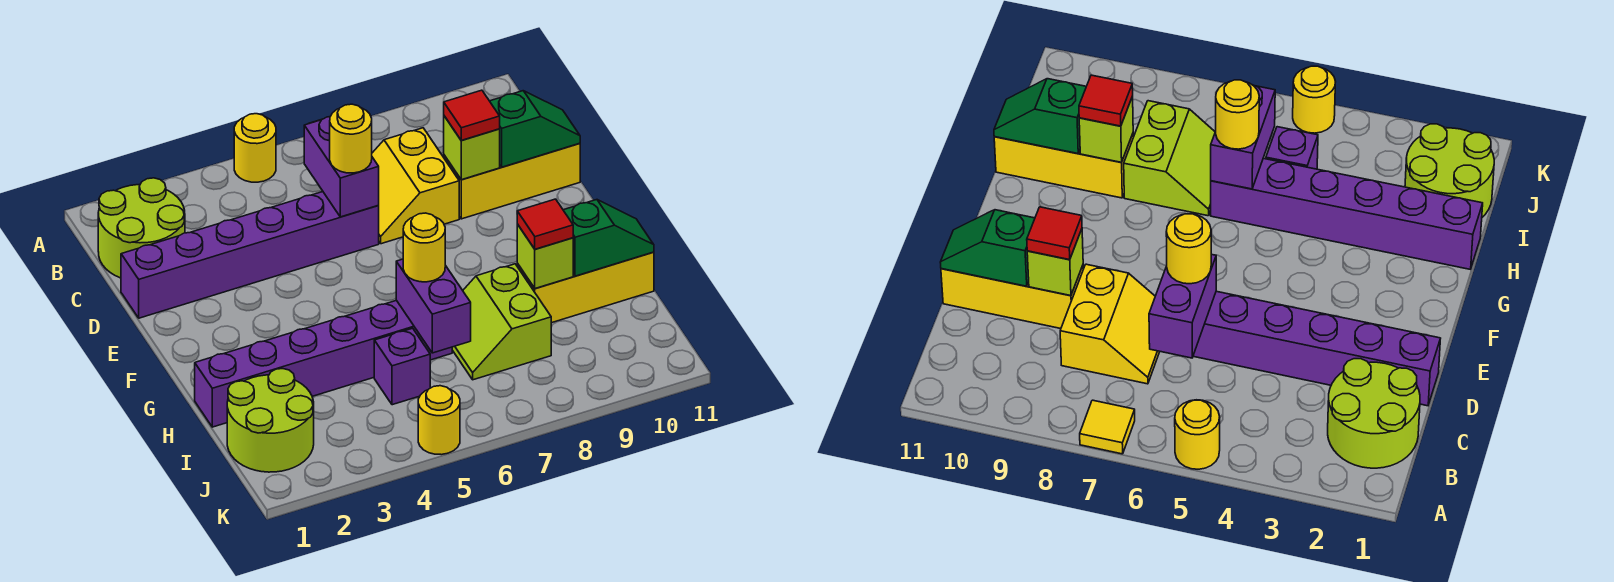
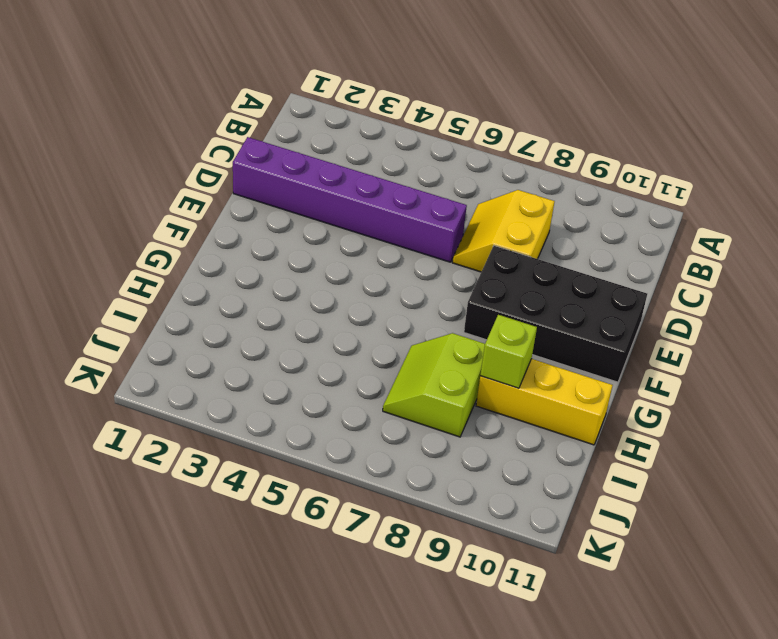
black brick E8:F11 level 1 -> none
none -> yellow round brick A5 level 1
none -> yellow tile A7 level 1
none -> lime round brick B1:C2 level 1

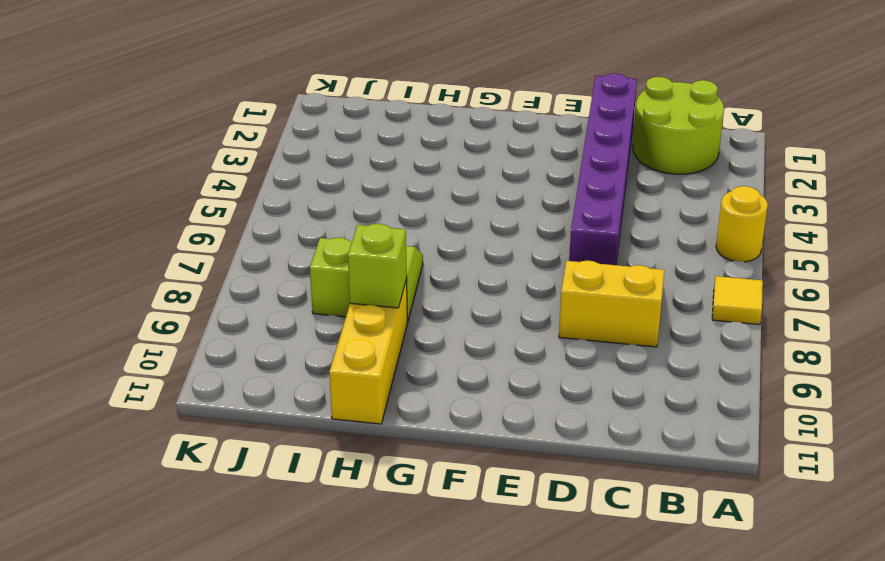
none -> yellow brick D9:D11 level 1
none -> purple brick H1:H6 level 1
none -> lime round brick I1:J2 level 1

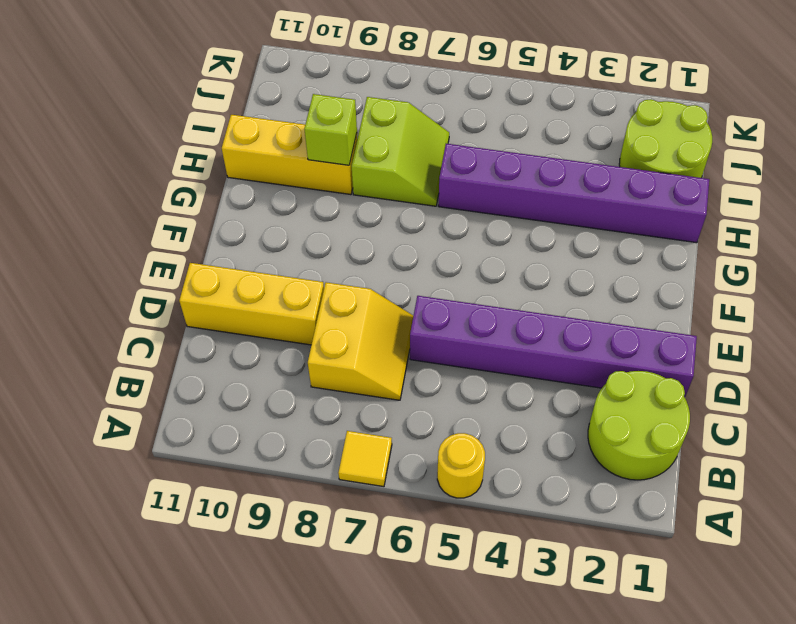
none -> purple brick I5 level 1
none -> yellow round brick K5 level 1
none -> purple brick C6:D6 level 2

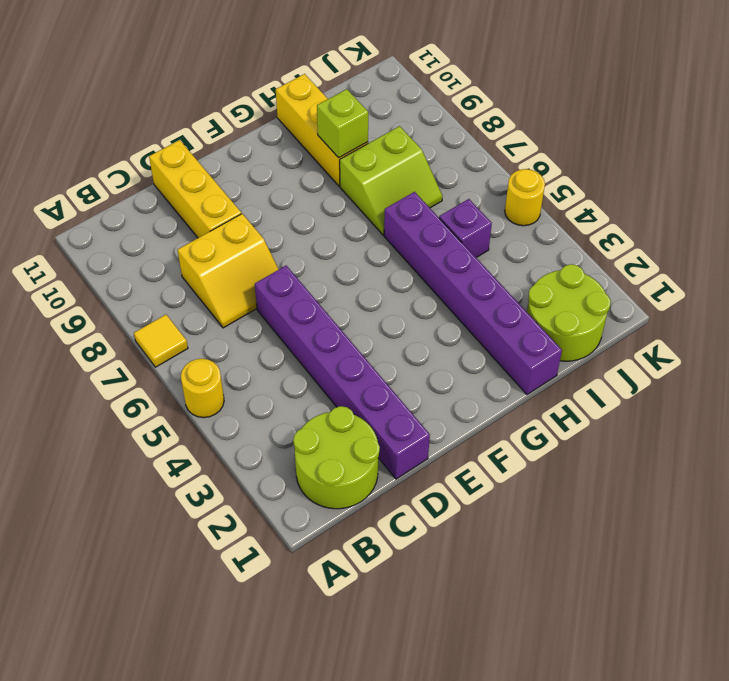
none -> purple brick C6:D6 level 2
none -> lime brick D9 level 2
none -> green slope D10:D11 level 2 top 10

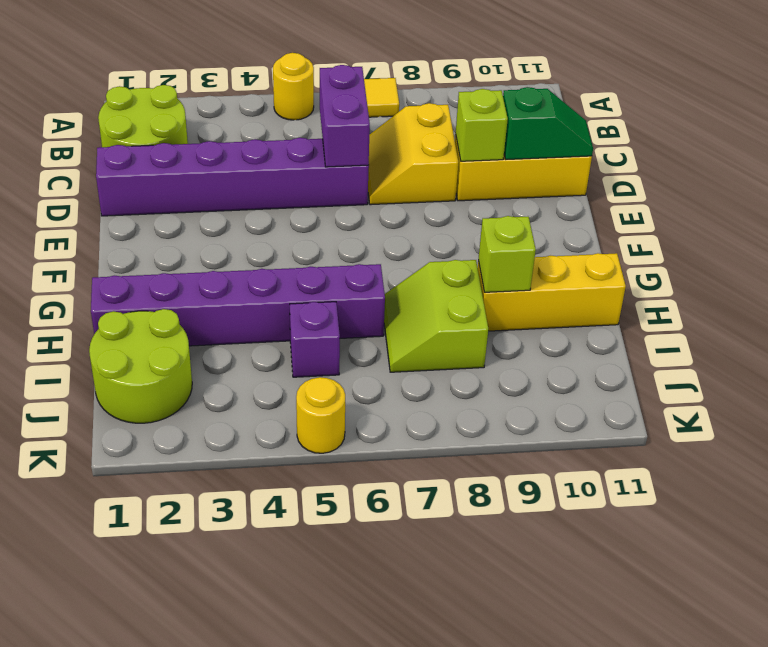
none -> purple brick H6:I6 level 2
none -> green slope H10:H11 level 2 top 10
none -> yellow round brick D6 level 3

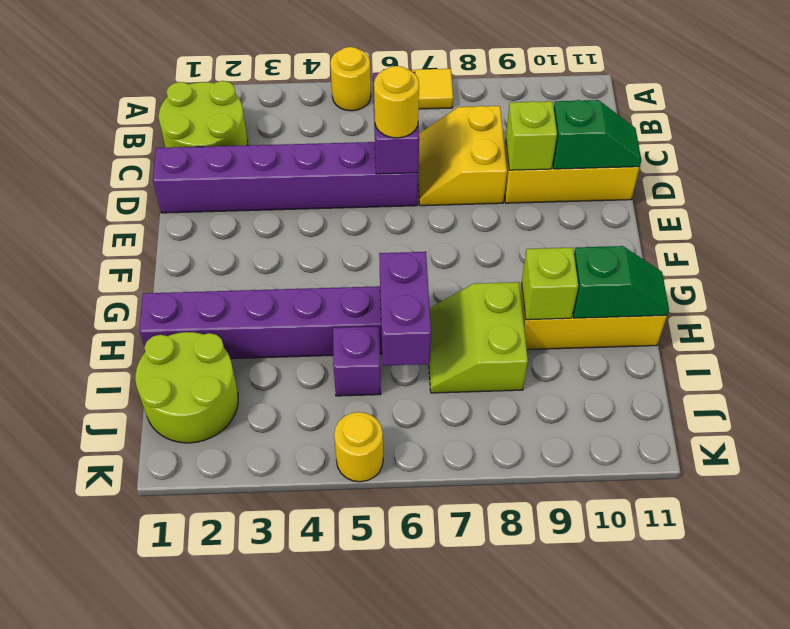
none -> red tile D9 level 3
none -> yellow round brick H6 level 3
none -> red tile H9 level 3

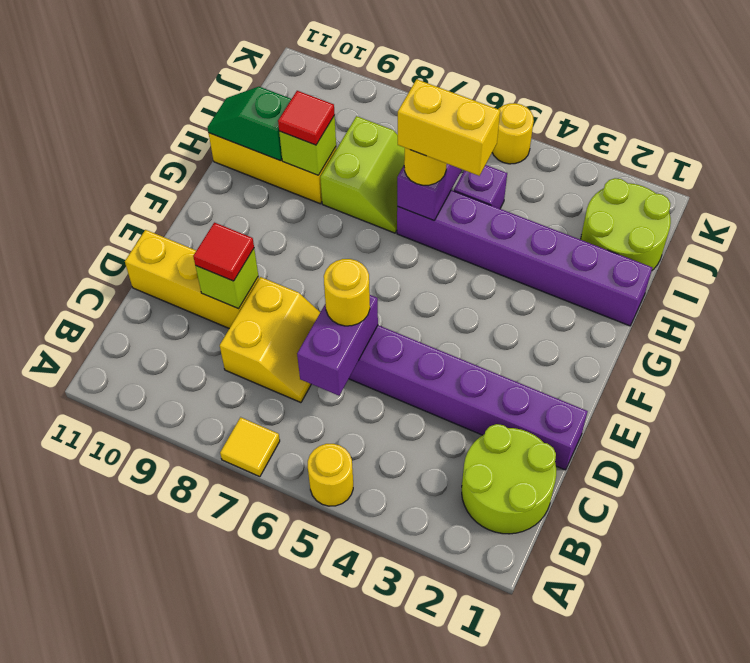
yellow brick H5:H6 level 4 -> none
none -> green slope D10:D11 level 2 top 10

